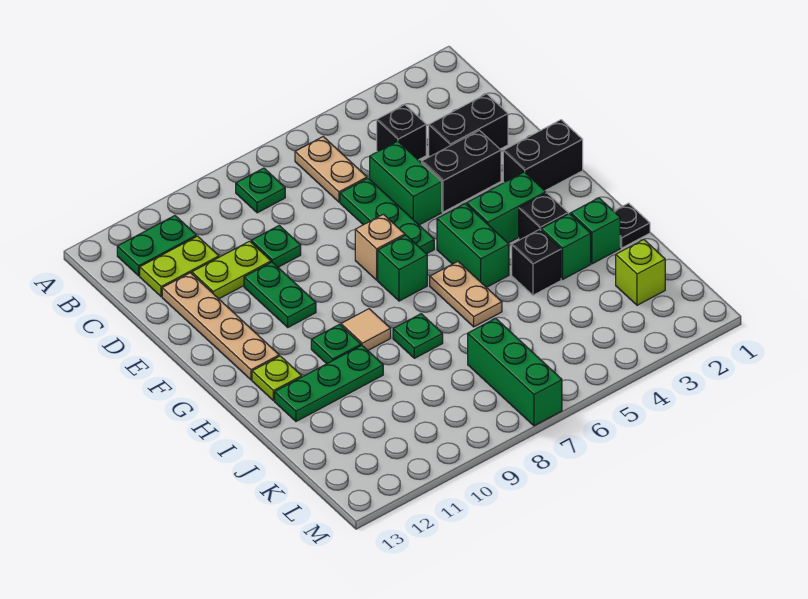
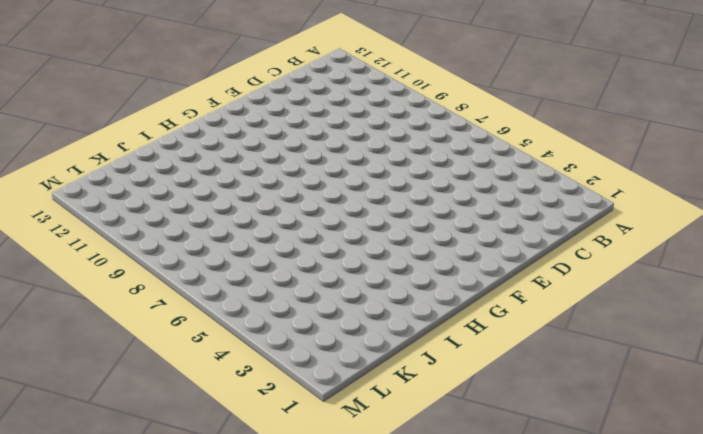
none -> tan plate B6:C6 level 1
none -> green plate B8 level 1
none -> green plate B11:B12 level 1
none -> black brick C4 level 1

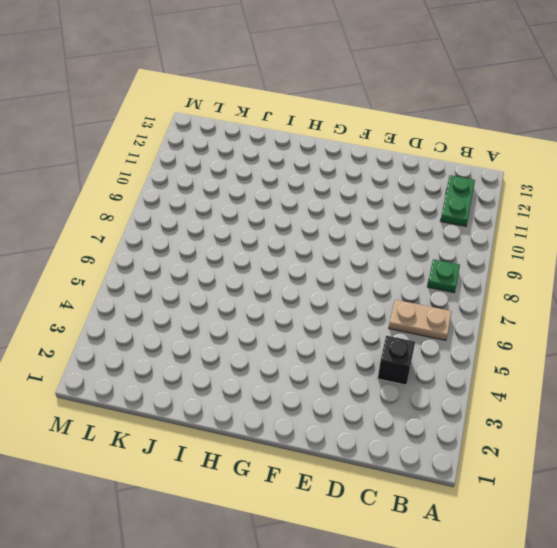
none -> lime plate C11:C12 level 1
none -> black brick D2:D3 level 1
none -> green brick D5:E5 level 1
none -> green plate D6:F6 level 1

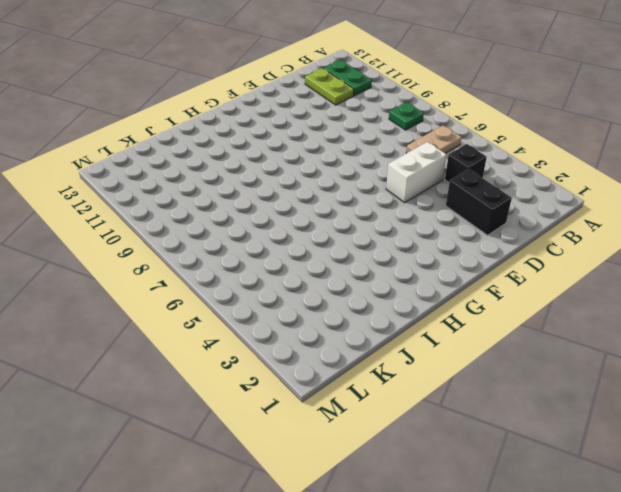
white brick D5:E5 level 1 -> green brick D5:E5 level 1
none -> green plate D6:F6 level 1
none -> green plate D9 level 1
none -> lime plate D10:D11 level 1
none -> tan plate D12:G12 level 1

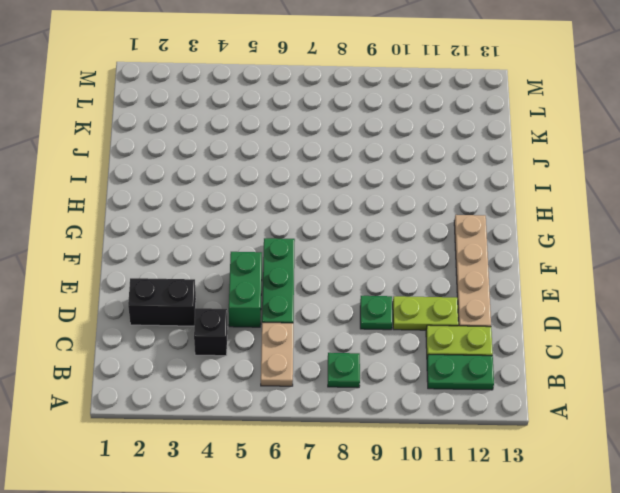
none -> black brick E3:E4 level 1
none -> green plate E10:F10 level 1
none -> black brick F1:F2 level 1
none -> tan brick F7 level 1

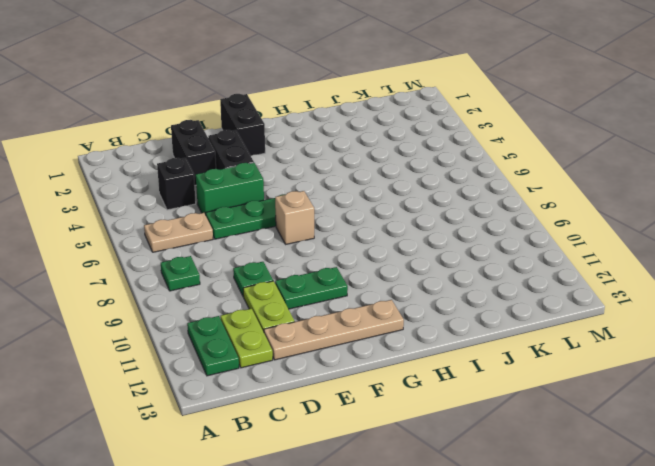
none -> green brick G3:G4 level 1
none -> green brick G5:H5 level 1
none -> green brick G7 level 1
none -> black brick H3 level 1

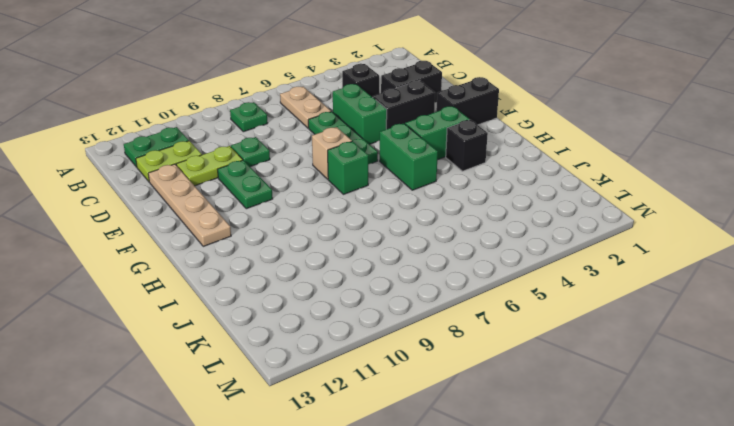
none -> tan plate H6:I6 level 1
none -> tan tile H9 level 1
none -> green plate H10 level 1
none -> lime plate H12 level 1

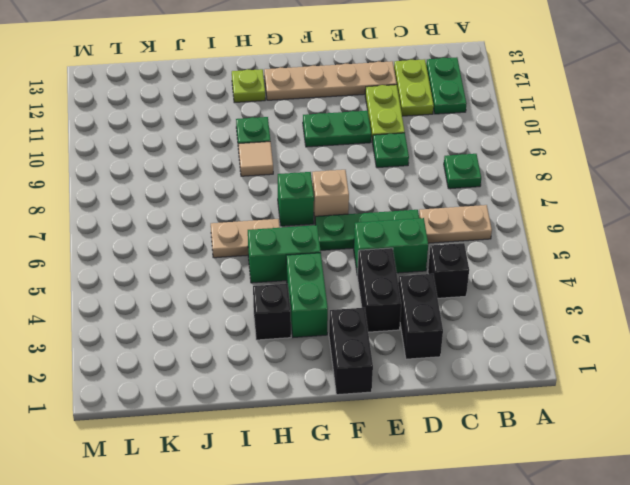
none -> black plate I1 level 1
none -> green brick I2 level 1
none -> green brick I3 level 1
none -> black brick I4 level 1

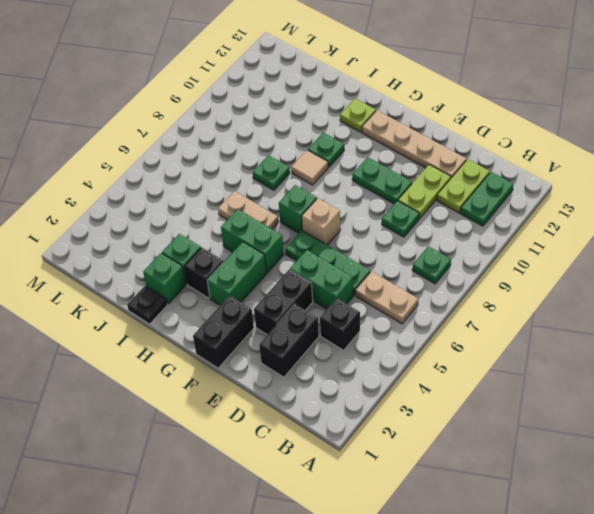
none -> black brick I4 level 1
none -> green plate I10:I12 level 1
none -> lime brick K2 level 1
none -> green brick K7:M7 level 1

